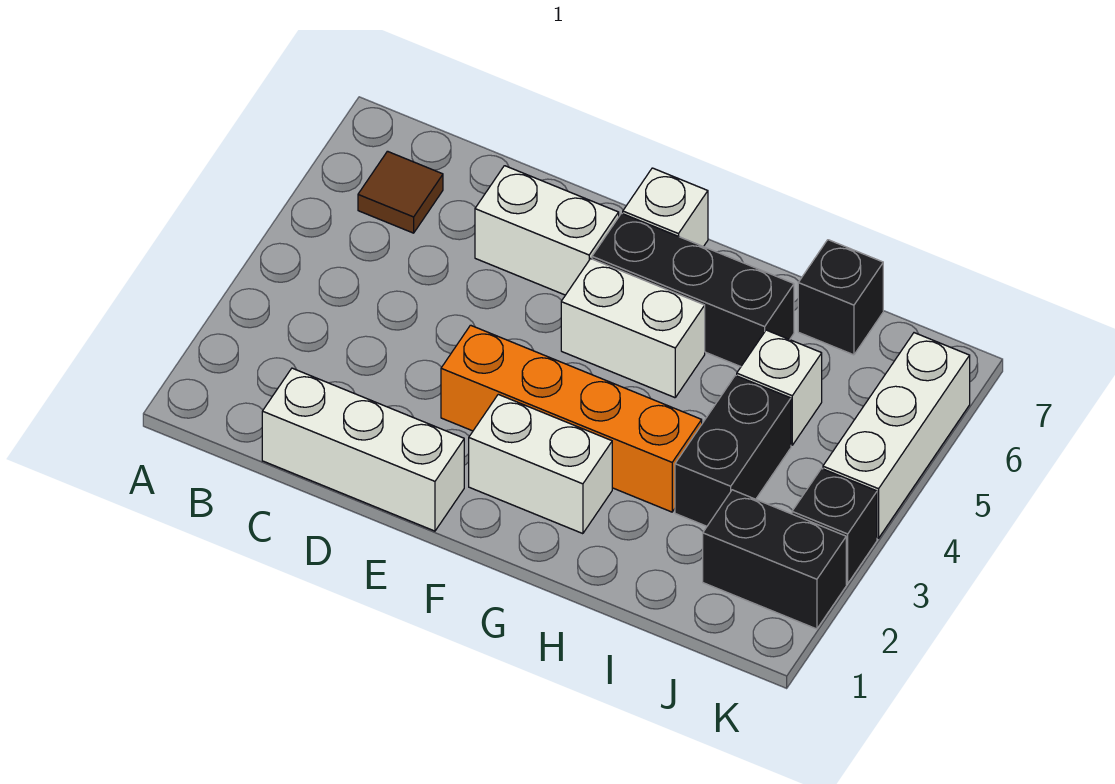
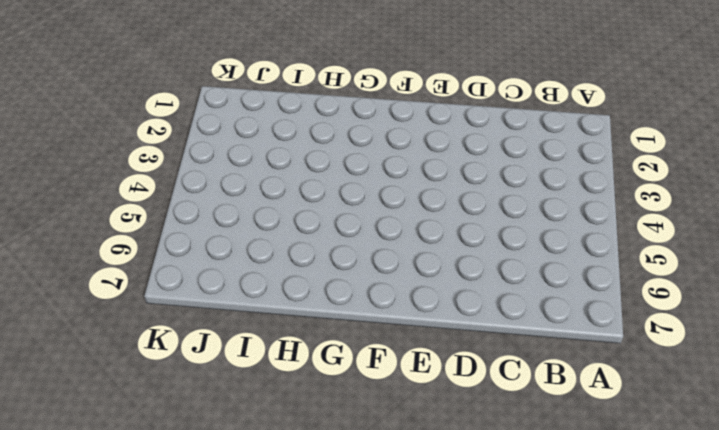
none -> brown tile B6 level 1
none -> white brick C1:E1 level 1
none -> white brick D6:E6 level 1

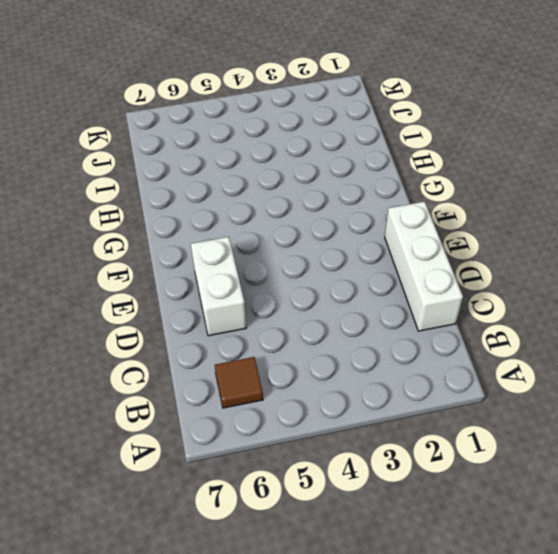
none -> orange brick E3:H3 level 1
none -> white brick F2:G2 level 1
none -> white brick F5:G5 level 1

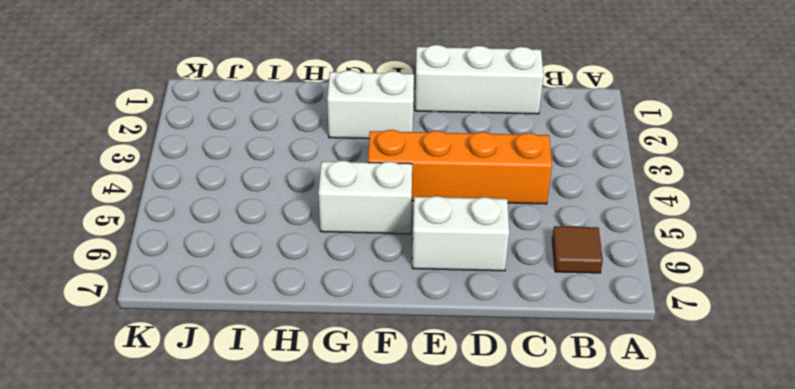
orange brick C4:F4 level 1 -> orange brick E3:H3 level 1
none -> black brick F6:H6 level 1
none -> white brick F7 level 1
none -> black brick I3:I4 level 1

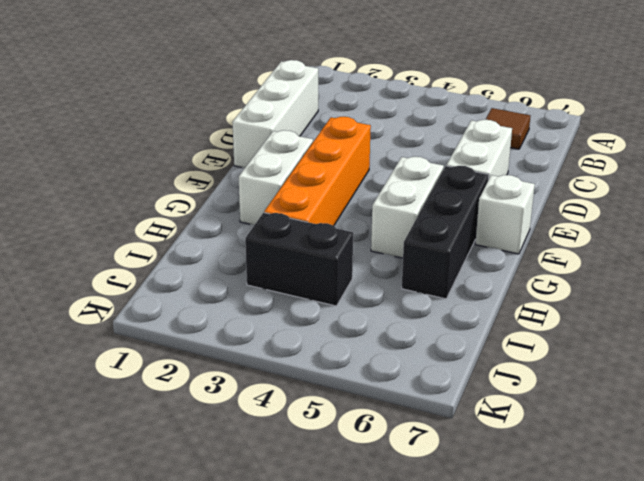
none -> white brick I5 level 1
none -> black brick I7 level 1
none -> black brick J2:K2 level 1

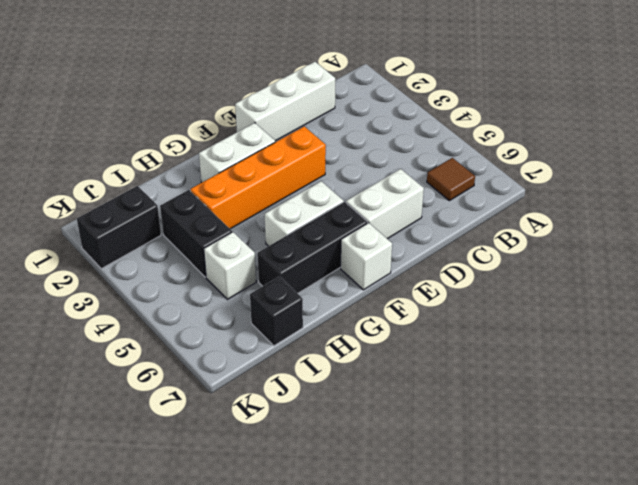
none -> black brick K3 level 1
none -> white brick K4:K6 level 1

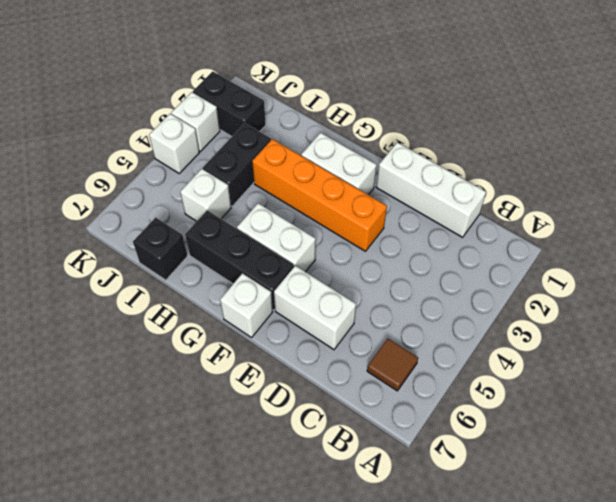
white brick K3 level 1 -> black brick K3 level 1
white brick K4 level 1 -> white brick K4:K6 level 1

